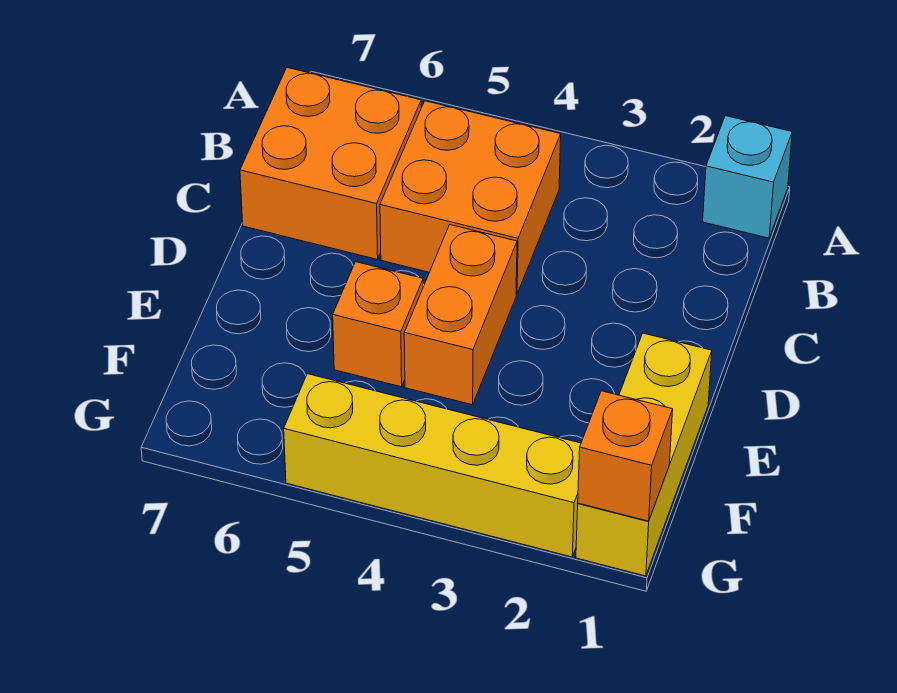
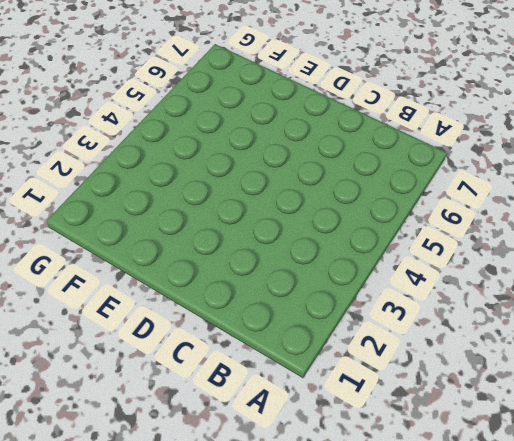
none -> cyan brick A1 level 1
none -> orange brick B4:C5 level 1

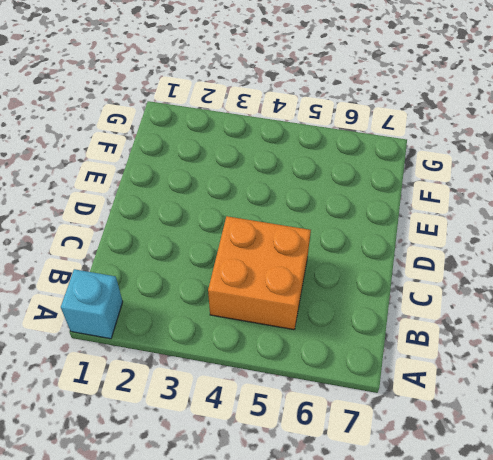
none -> orange brick B6:C7 level 1
none -> orange brick D4:E4 level 1

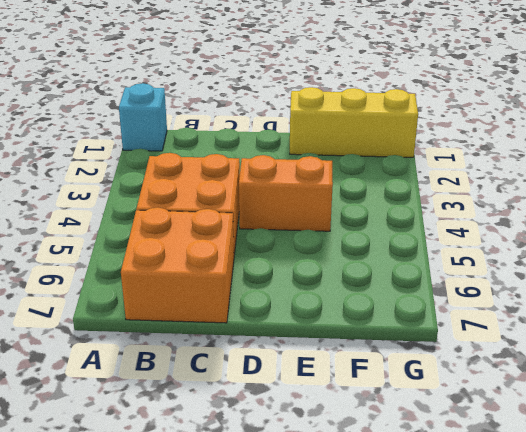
none -> orange brick E5 level 1
none -> yellow brick G2:G5 level 1

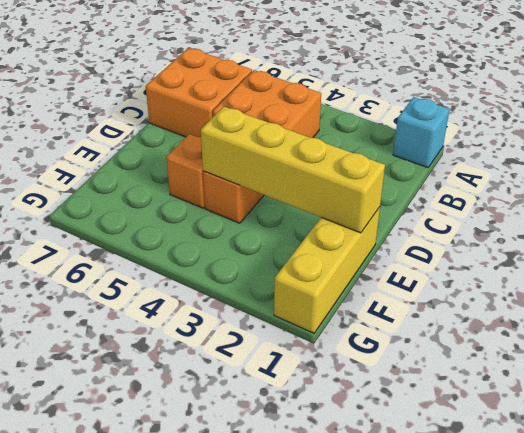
yellow brick E1:E4 level 2 -> yellow brick G2:G5 level 1
none -> orange brick G1 level 2

